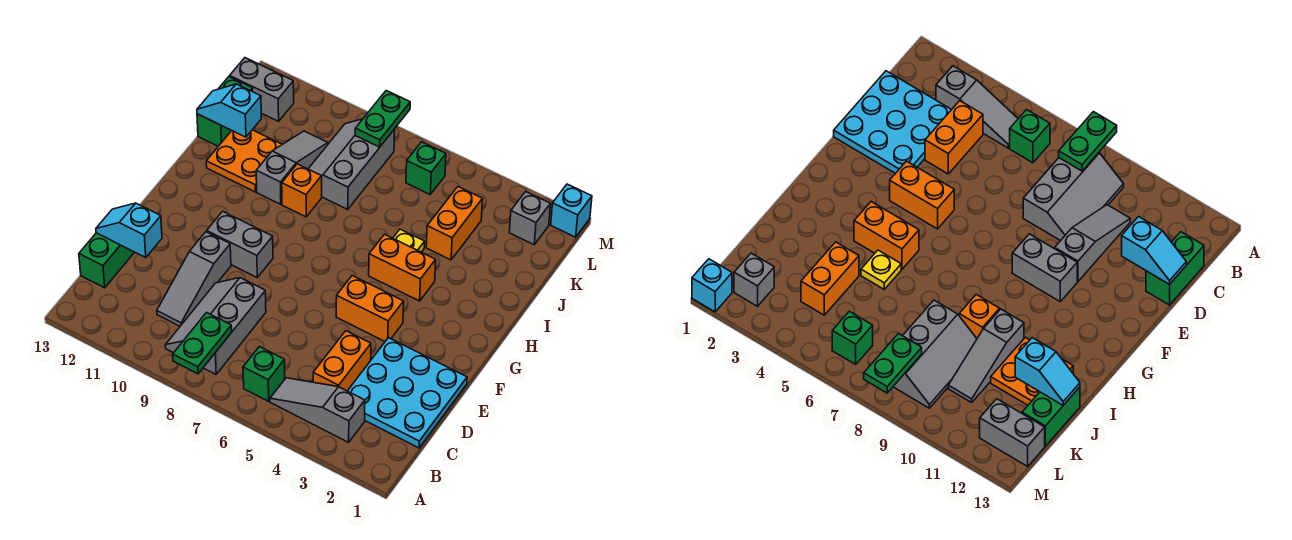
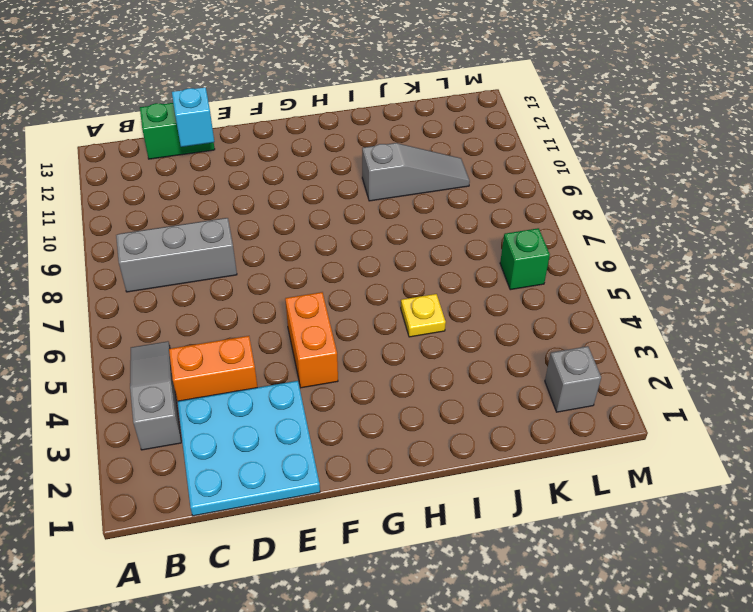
none -> green brick B6 level 1
none -> grey slope C10:E10 level 1 top E
none -> grey brick F9:F10 level 1

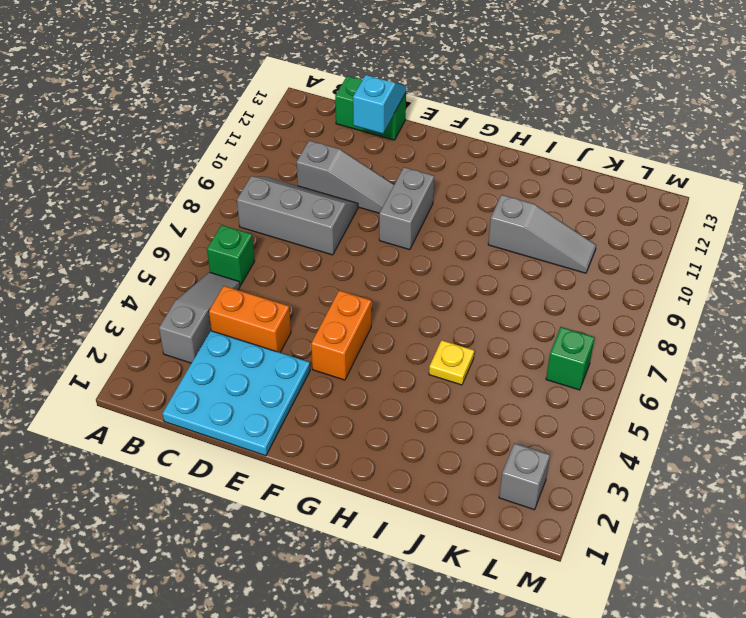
grey slope C10:E10 level 1 top C -> grey slope C10:E10 level 1 top E
none -> orange brick H4:H5 level 1
none -> orange brick I9 level 1
none -> orange plate I11:J12 level 1

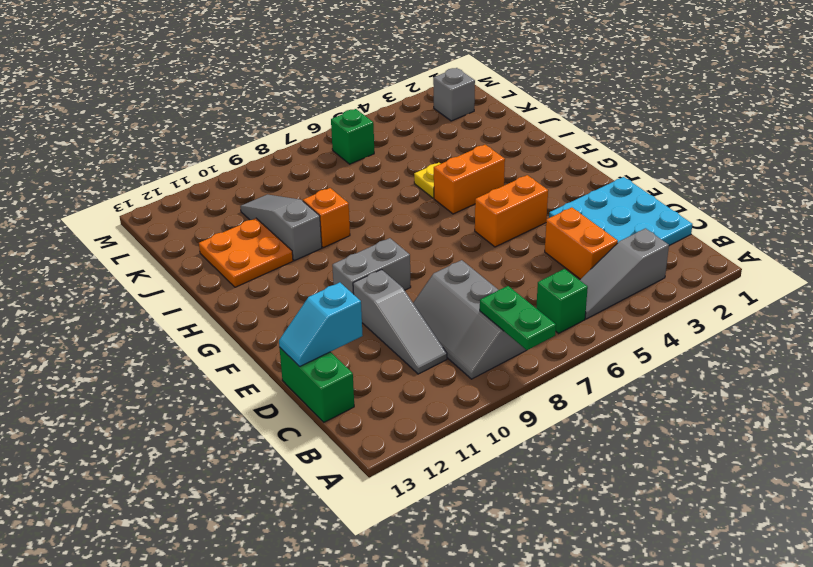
none -> orange brick J4:K4 level 1
none -> grey slope J8:L9 level 1 top 8
none -> green brick J13:K13 level 1

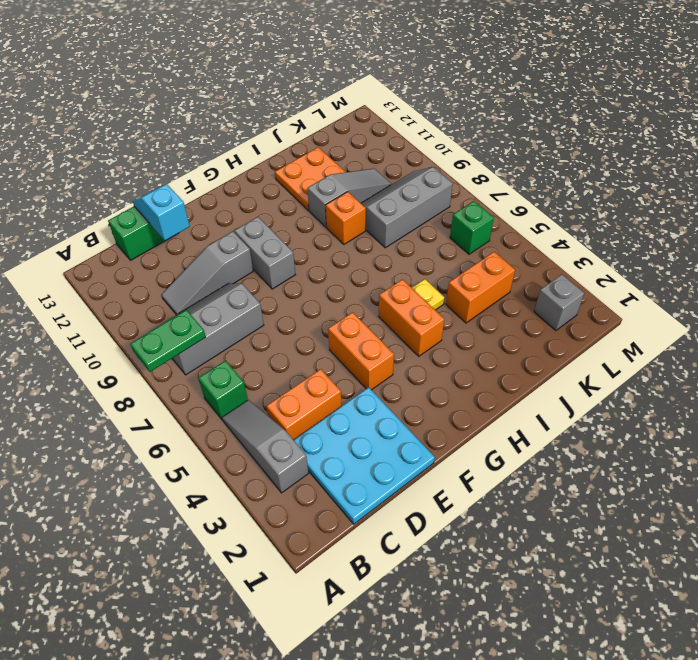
none -> green brick J13:K13 level 1
none -> grey brick L12:L13 level 1
none -> cyan brick M1 level 1

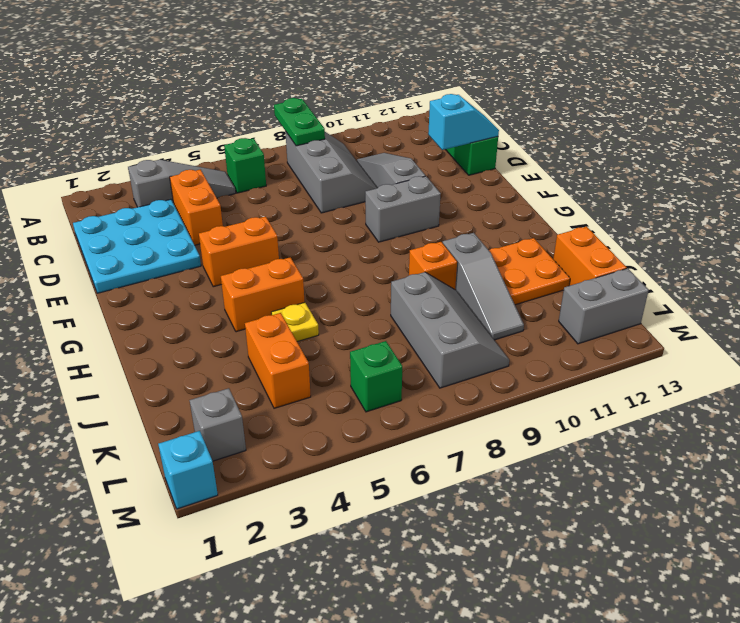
orange brick J13:K13 level 1 -> green brick J13:K13 level 1
none -> cyan slope J12:J13 level 2 top 12
none -> green plate L8:M8 level 2

